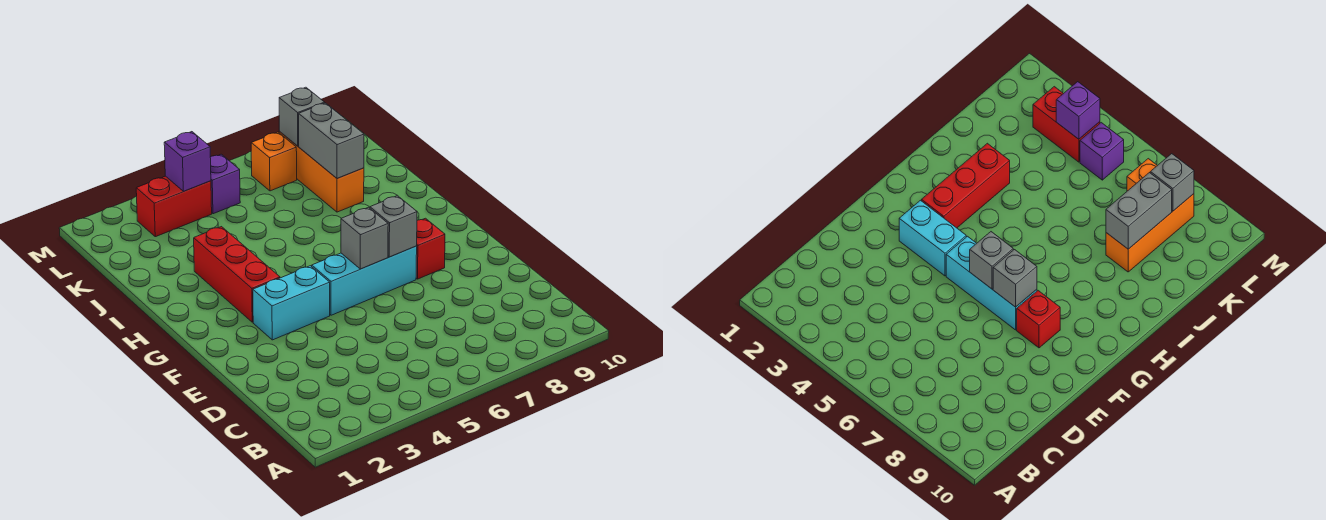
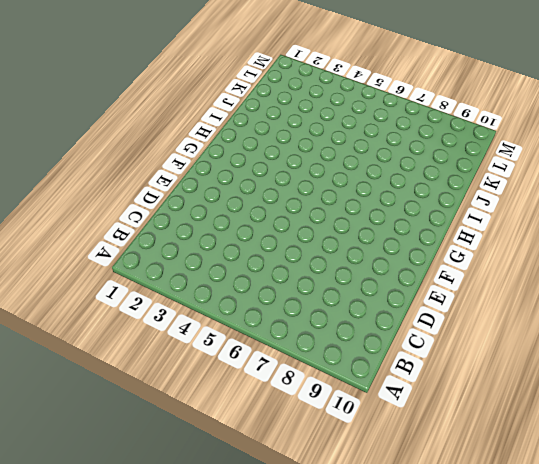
none -> cyan brick F3:F4 level 1
none -> cyan brick F5:F7 level 1
none -> red brick F8 level 1

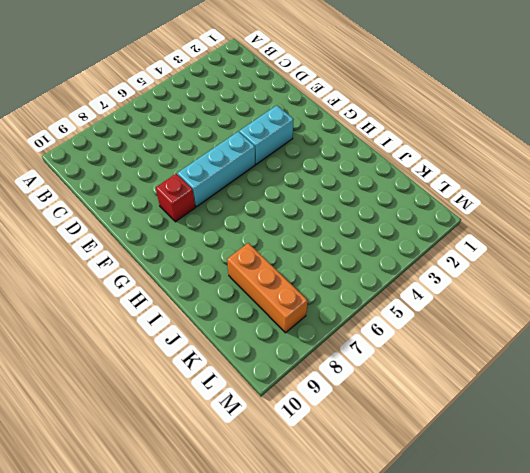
none -> red brick G3:I3 level 1
none -> red brick L3:L4 level 1
none -> purple brick L5 level 1

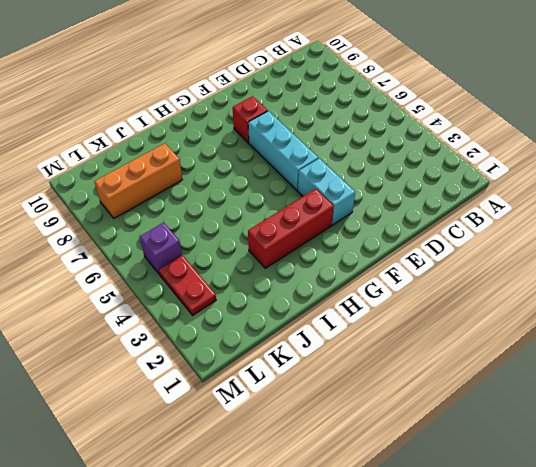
red plate L3:L4 level 1 -> red brick L3:L4 level 1
none -> orange brick L7 level 1
none -> grey brick F6 level 2
none -> grey brick F7 level 2

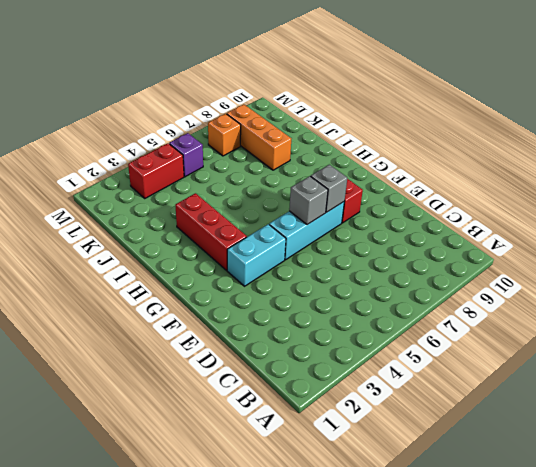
none -> grey brick J8:K8 level 2
none -> purple brick L4 level 2
none -> grey brick L8 level 2

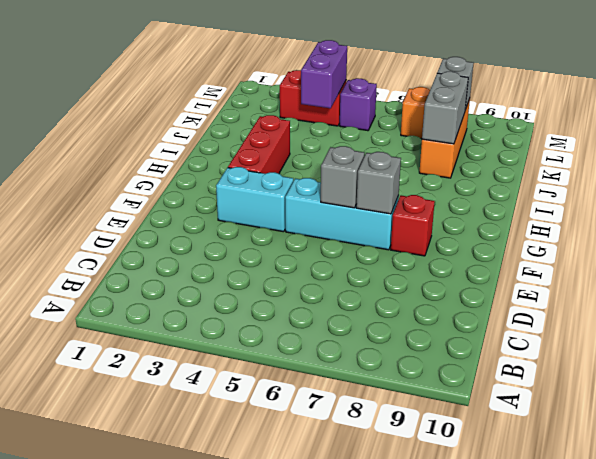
purple brick K4:L4 level 2 -> purple brick L4 level 2

